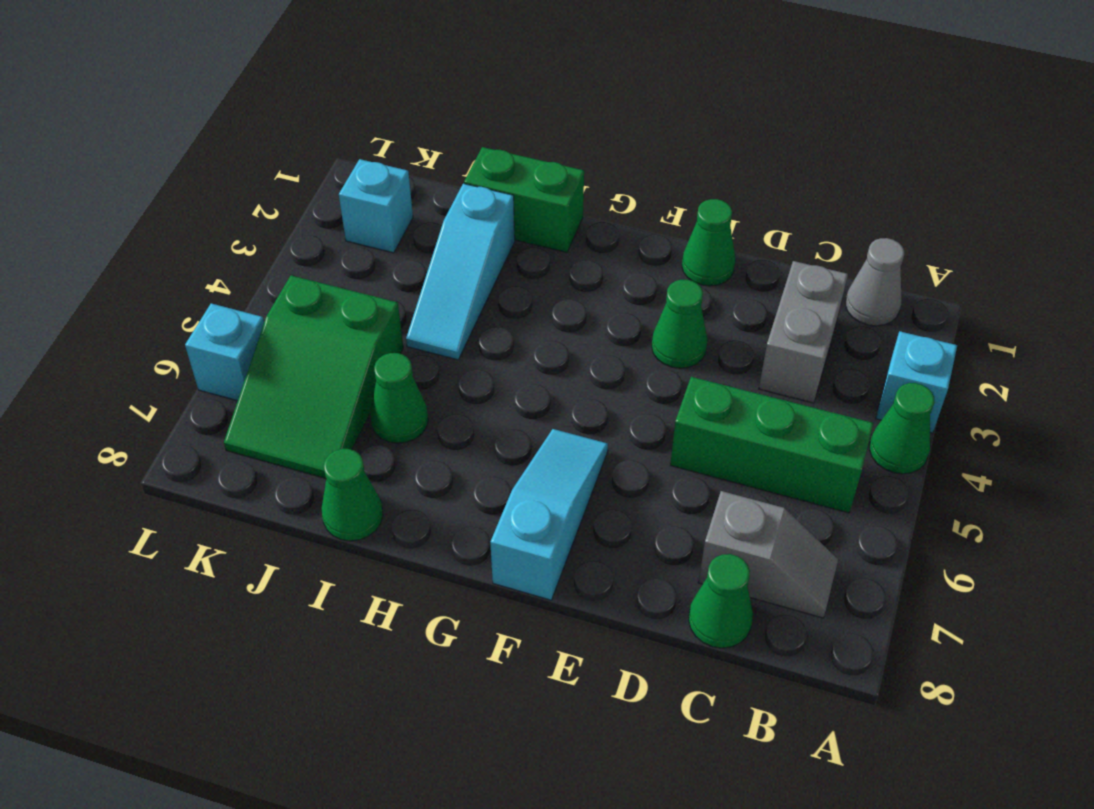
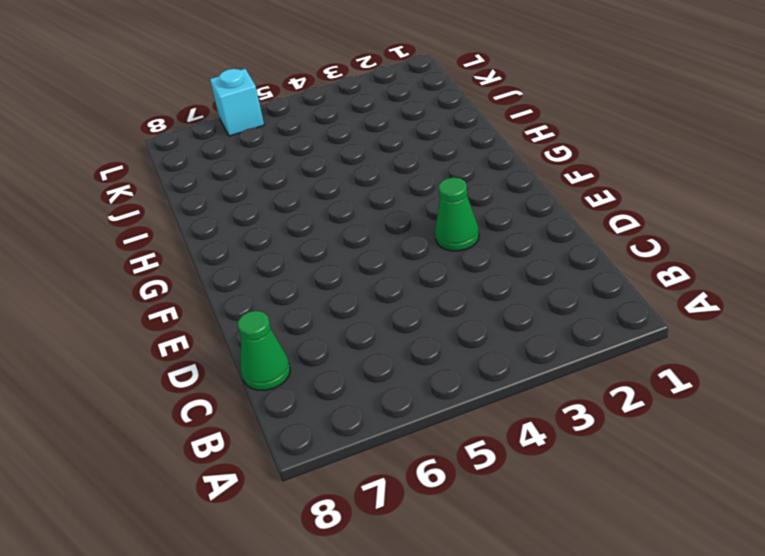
none -> cyan brick A3 level 1
none -> green cone A4 level 1
none -> grey cone B1 level 1

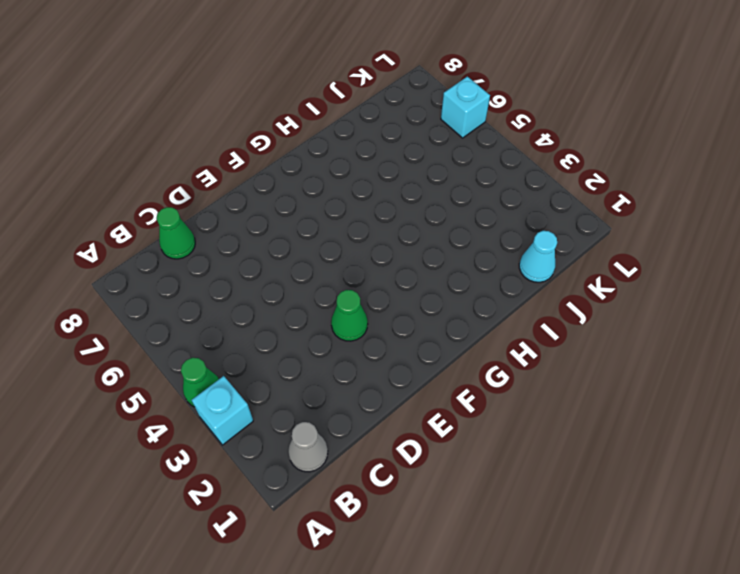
cyan cone J1 level 1 -> none
none -> green brick B5:D5 level 1
none -> grey slope B7:C7 level 1 top C
none -> grey brick C2:C3 level 1

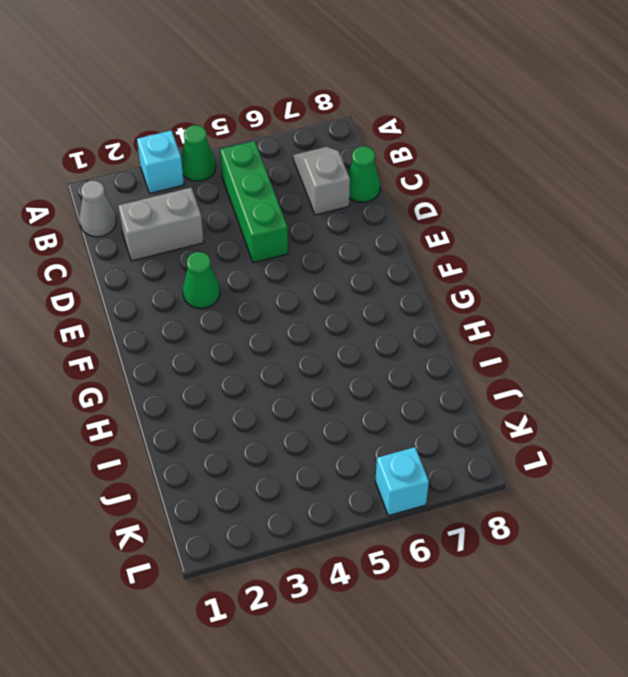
none -> green cone E1 level 1
none -> cyan slope F6:F8 level 1 top 8
none -> green brick H1:I1 level 1

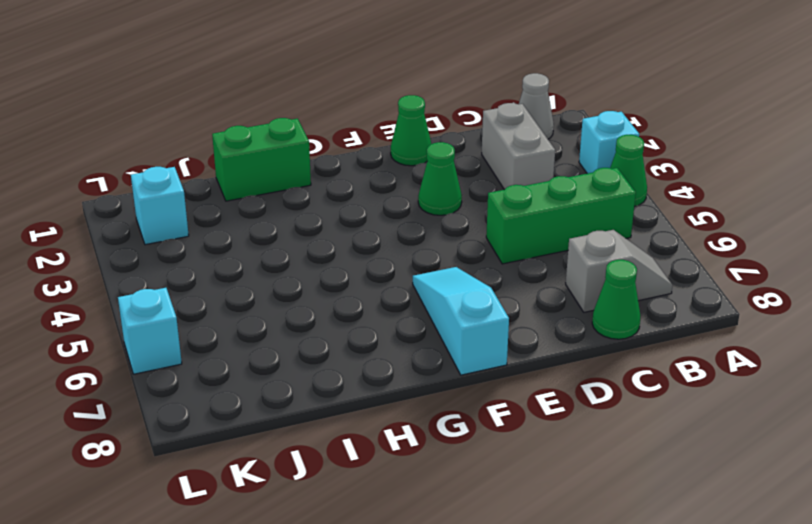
none -> cyan slope I2:I4 level 1 top 2
none -> green cone I6 level 1
none -> green cone I8 level 1

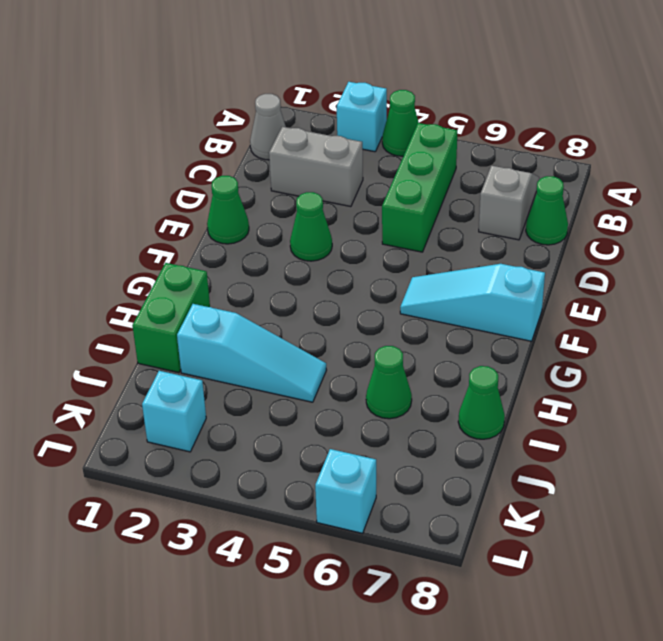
none -> green slope J5:K7 level 1 top 5

